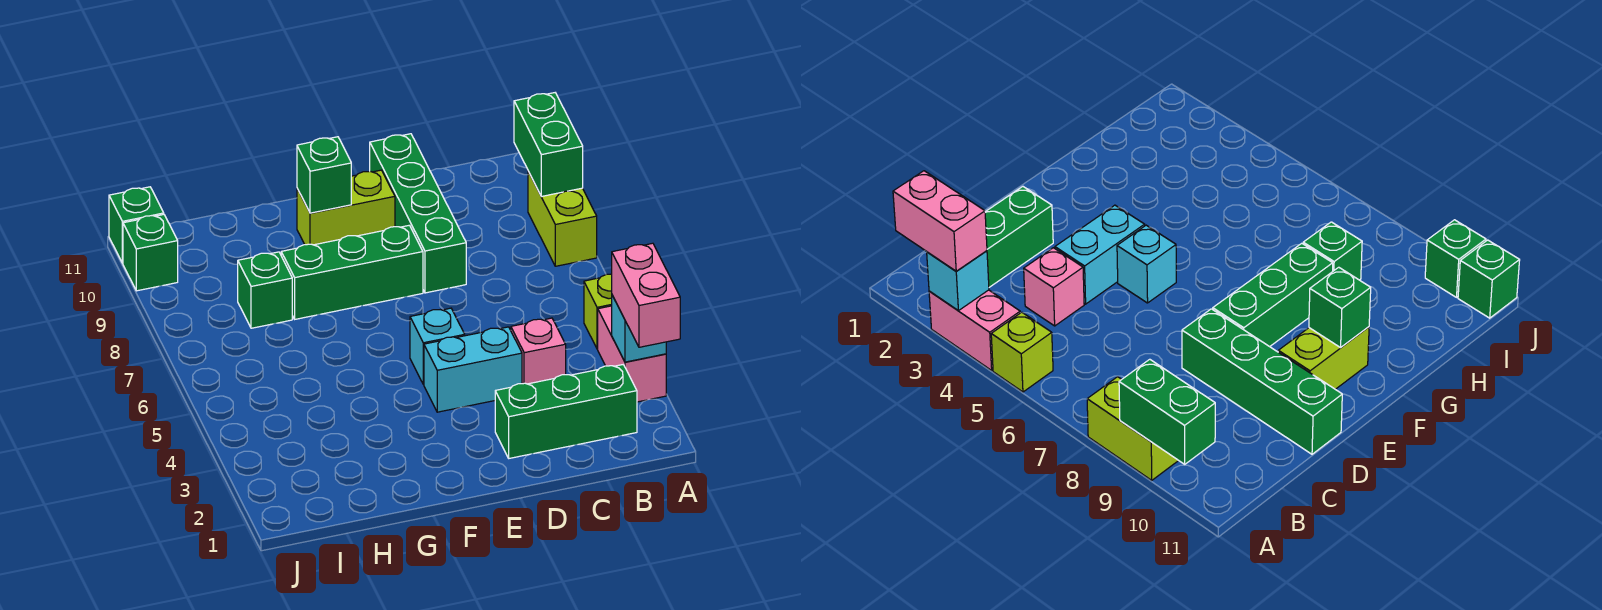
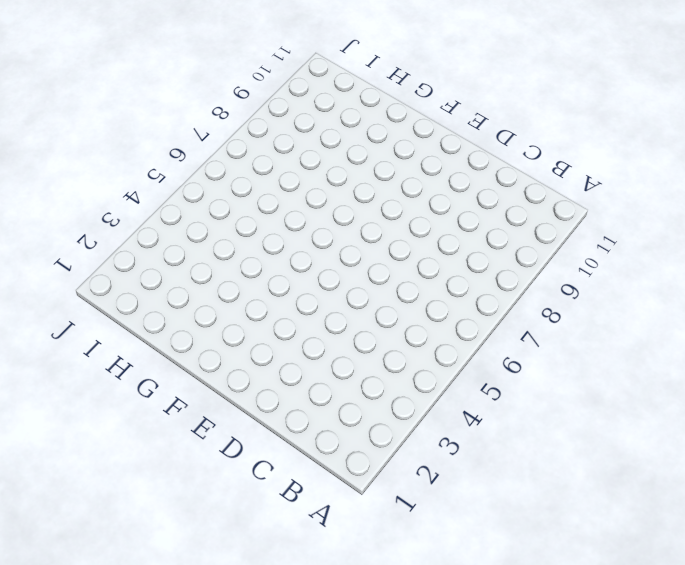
none -> pink brick A3:A4 level 1
none -> lime brick A5 level 1
none -> lime brick A8:A9 level 1

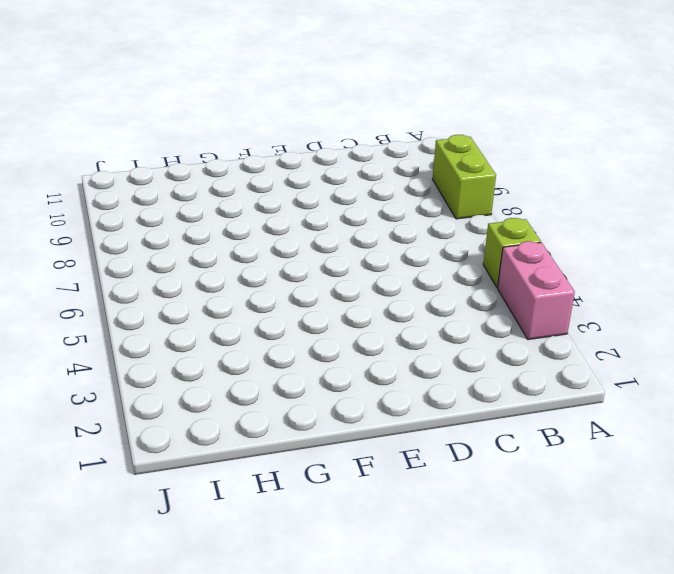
none -> green brick B2:D2 level 1
none -> pink brick C4 level 1
none -> cyan brick D4:E4 level 1

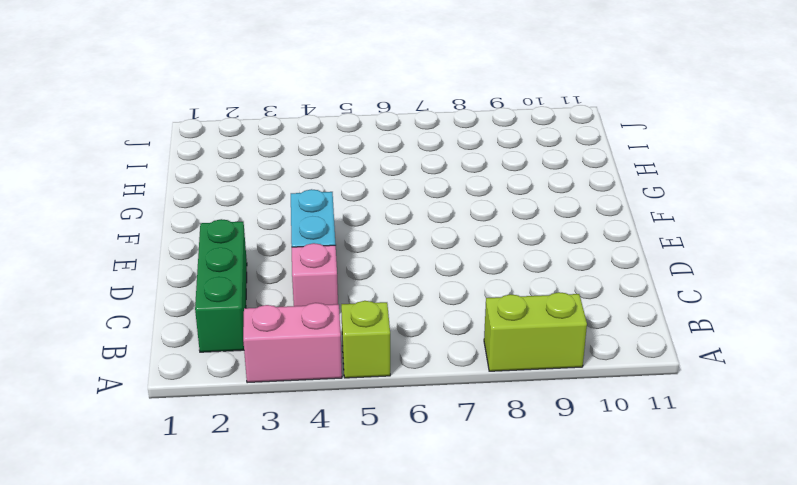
none -> green brick D8:D11 level 1
none -> cyan brick E5 level 1
none -> green brick E8:G8 level 1

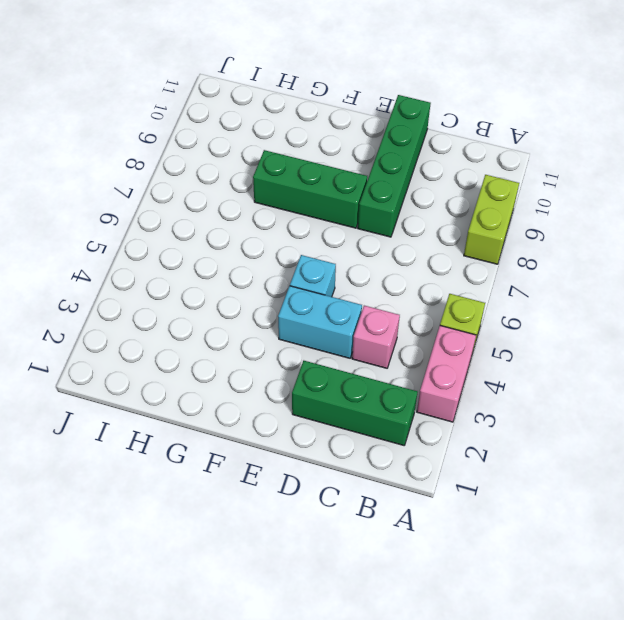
none -> lime brick E10:F10 level 1
none -> green brick H8 level 1
none -> green brick J10 level 1

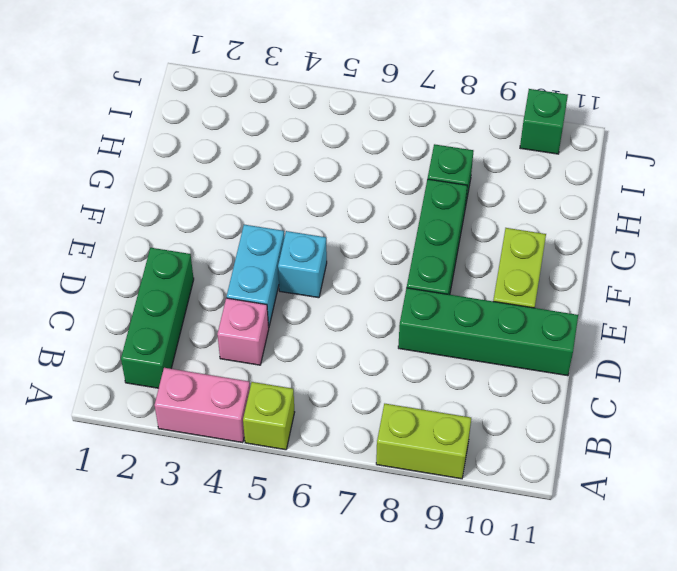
none -> green brick J11 level 1
none -> cyan brick A3 level 2
none -> green brick A9:A10 level 2

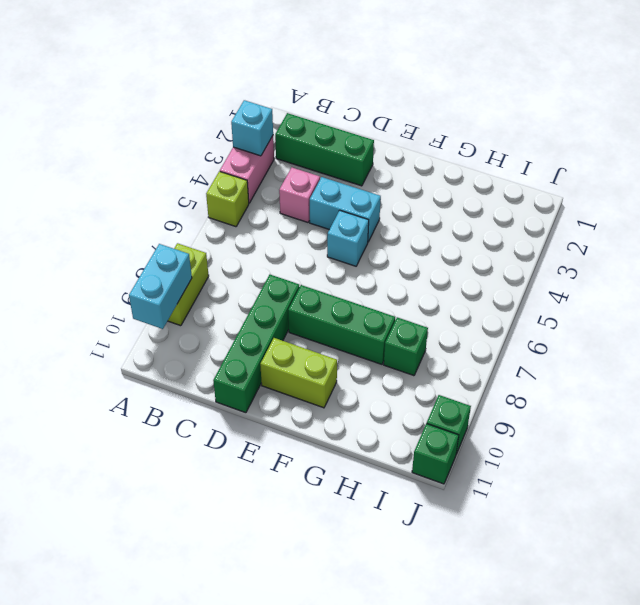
cyan brick A9:A10 level 2 -> green brick A9:A10 level 2
none -> green brick F10 level 2
none -> pink brick A2:A3 level 3

